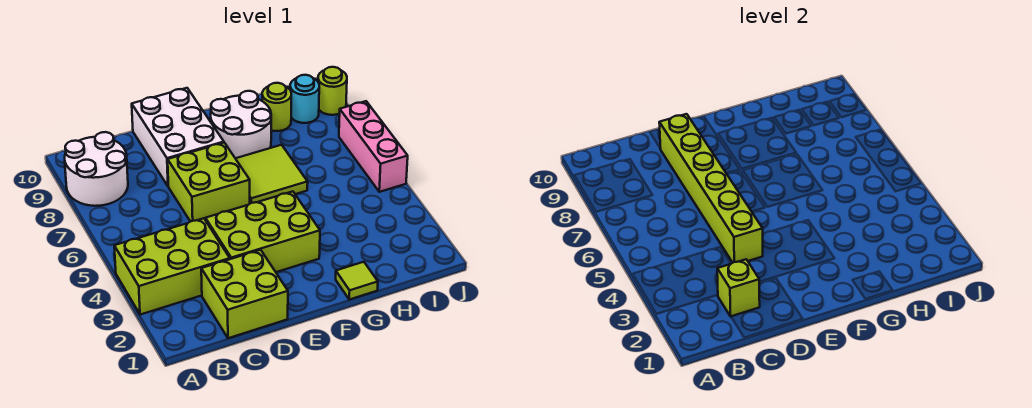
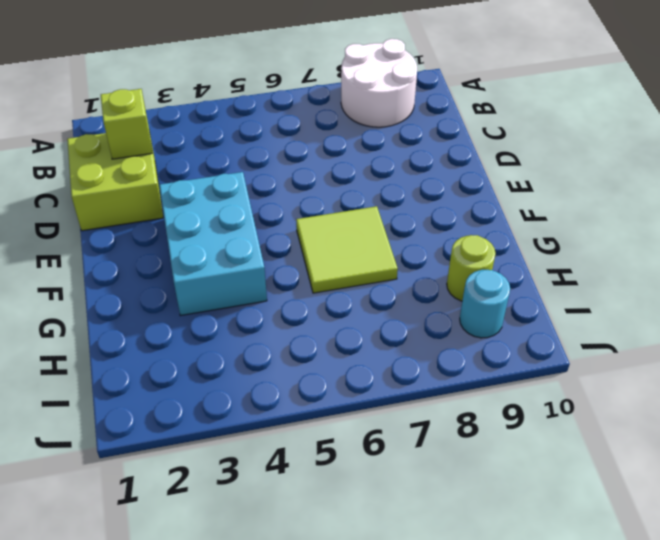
cyan brick E3:G4 level 1 -> lime brick D3:F4 level 1
none -> lime brick A3:C4 level 1
none -> lime brick D6:E7 level 1
none -> white brick D8:E10 level 1

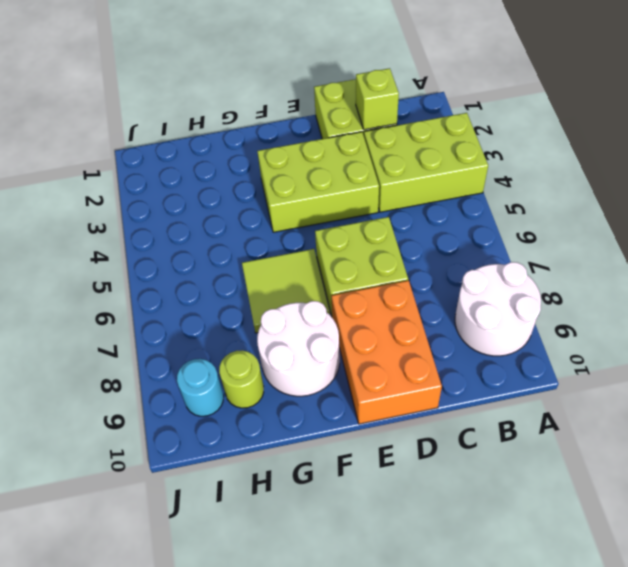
orange brick D8:E10 level 1 -> white brick D8:E10 level 1
none -> lime tile G1 level 1
none -> pink brick J5:J7 level 1
none -> lime round brick J9 level 1

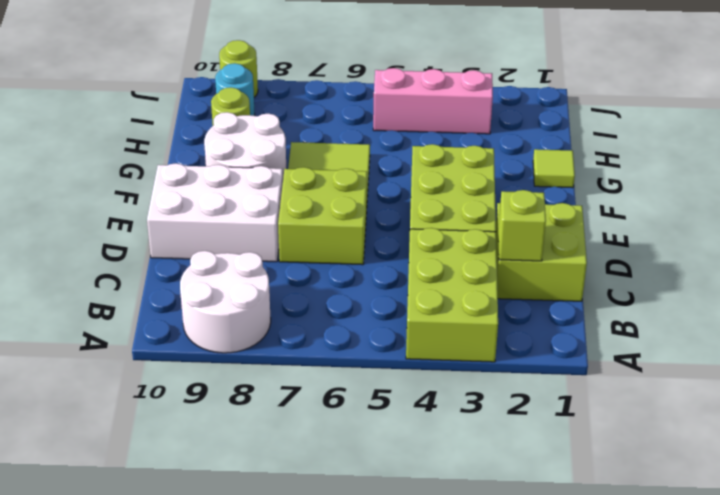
pink brick I3:I5 level 1 -> pink brick J5:J7 level 1
none -> lime brick D4:D9 level 2

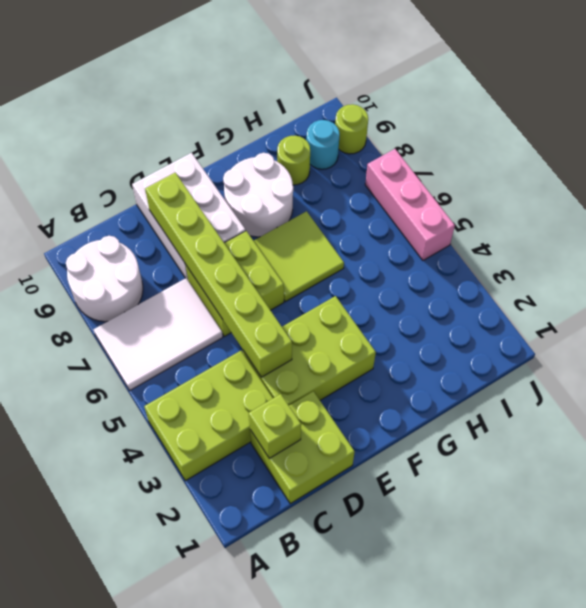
white tile A6:C7 level 1 -> none
none -> lime tile G1 level 1

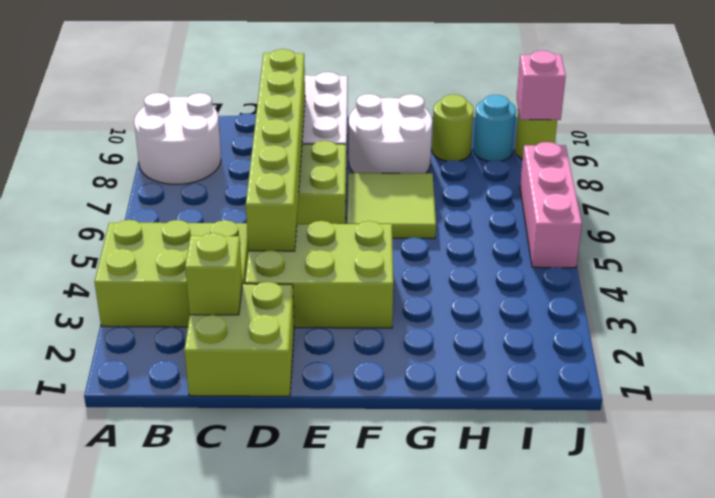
pink brick J9 level 2 -> none
none -> lime tile G1 level 1

